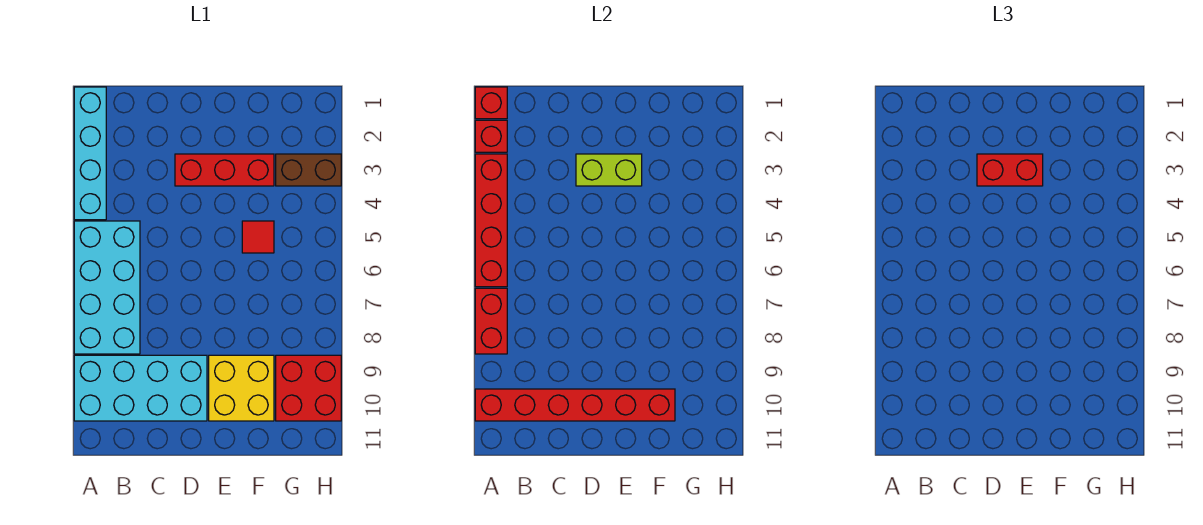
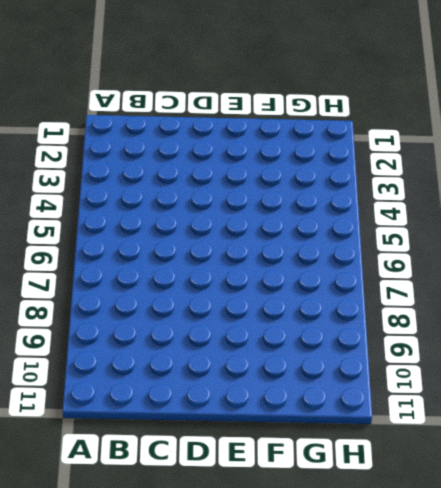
none -> cyan brick A1:A4 level 1
none -> cyan brick A5:B8 level 1
none -> cyan brick A9:D10 level 1

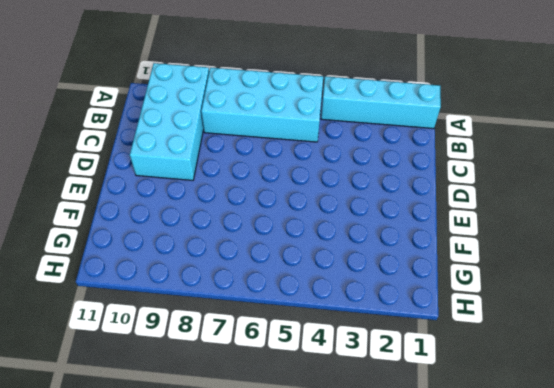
none -> red brick D3:F3 level 1
none -> yellow brick E9:F10 level 1
none -> red tile F5 level 1

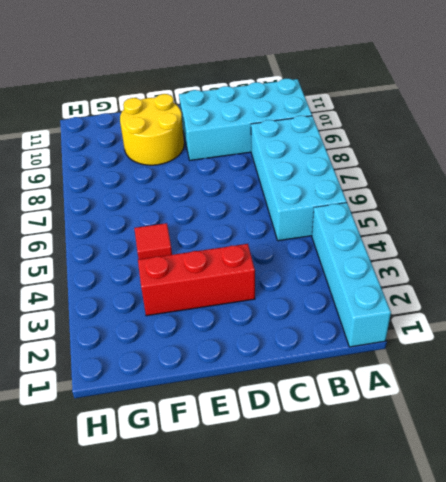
yellow round brick E9:F10 level 1 -> yellow brick E9:F10 level 1
none -> brown brick G3:H3 level 1
none -> red brick G9:H10 level 1
none -> red brick A1 level 2

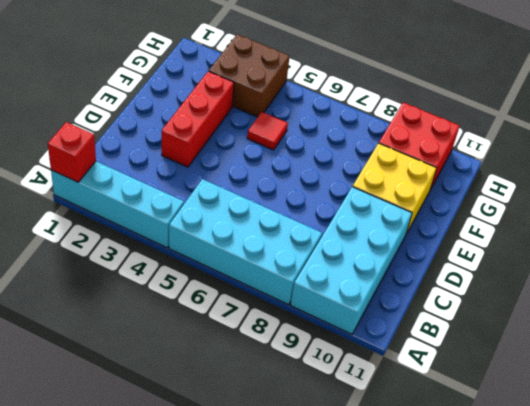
brown brick G3:H4 level 1 -> brown brick G3:H3 level 1
none -> red brick A2 level 2
none -> red brick A3:A6 level 2
none -> red brick A7:A8 level 2

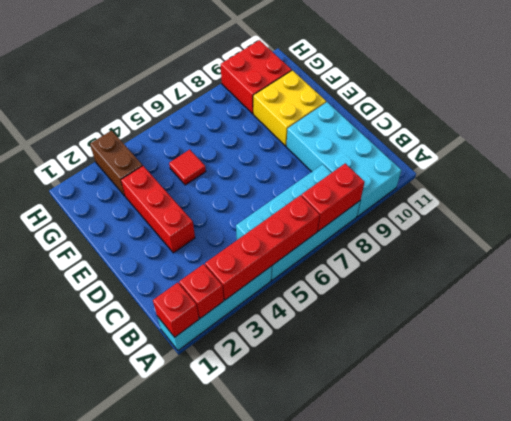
none -> red brick A10:F10 level 2
none -> lime brick D3:E3 level 2
none -> red brick D3:E3 level 3

